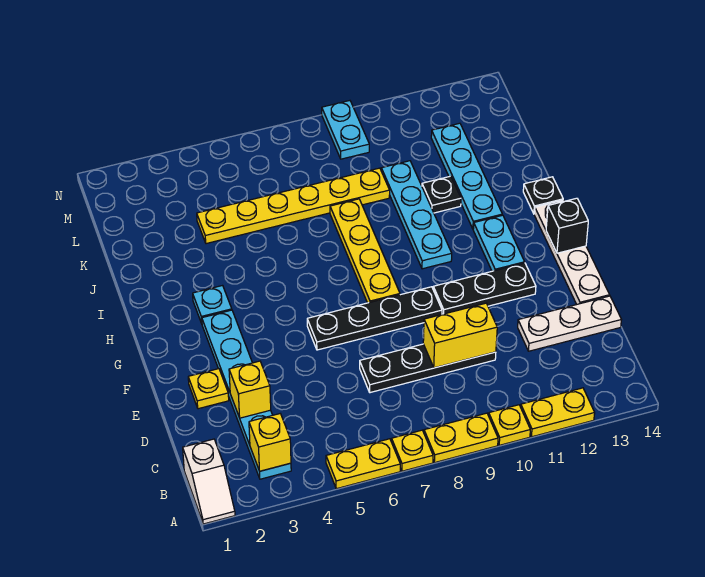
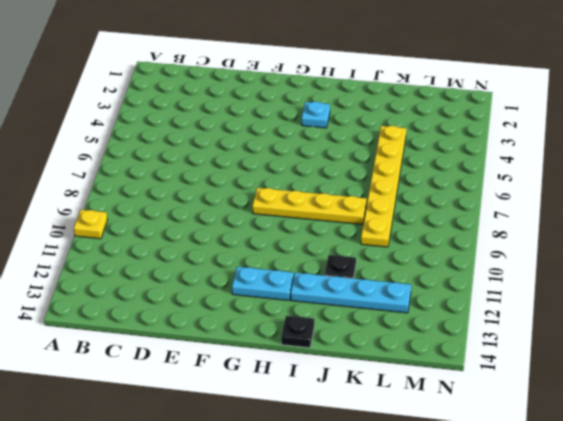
none -> white slope A1:B1 level 1 top B
none -> yellow plate A5:A6 level 1
none -> yellow plate A7 level 1

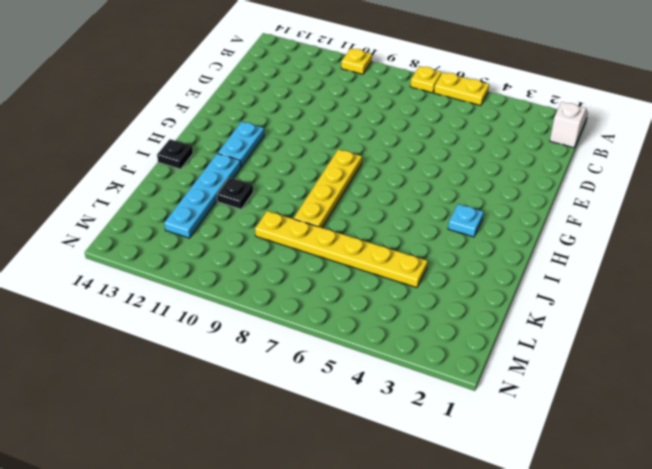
none -> yellow plate A8:A9 level 1
none -> yellow plate A11:A12 level 1
none -> cyan plate B3:G3 level 1

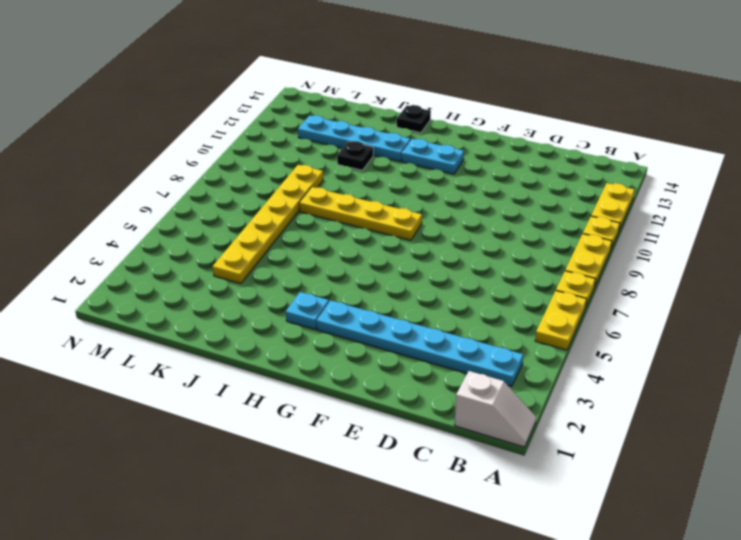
none -> black plate D7:D10 level 1
none -> white plate D12:D14 level 1
none -> yellow plate E2 level 1

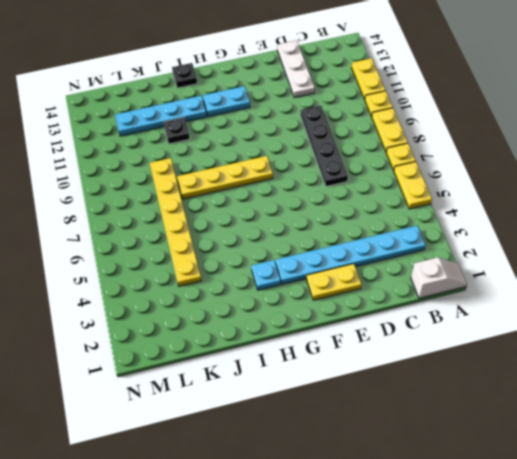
yellow plate E2:F2 level 1 -> yellow plate E2 level 1
none -> white plate E14:H14 level 1
none -> black plate F6:F9 level 1
none -> black plate F10:F12 level 1

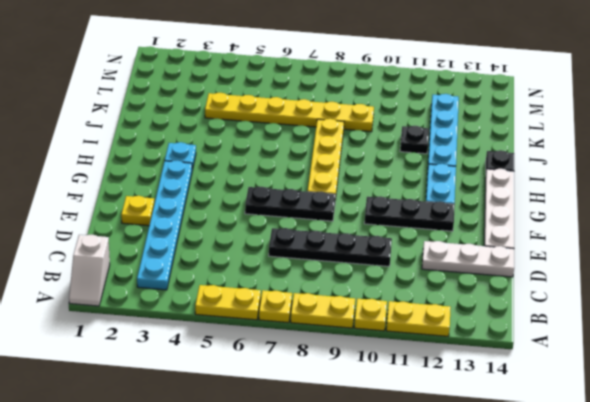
black plate F6:F8 level 1 -> black plate F6:F9 level 1
none -> cyan plate H10:K10 level 1
none -> cyan plate M9:N9 level 1
none -> yellow brick B3 level 2

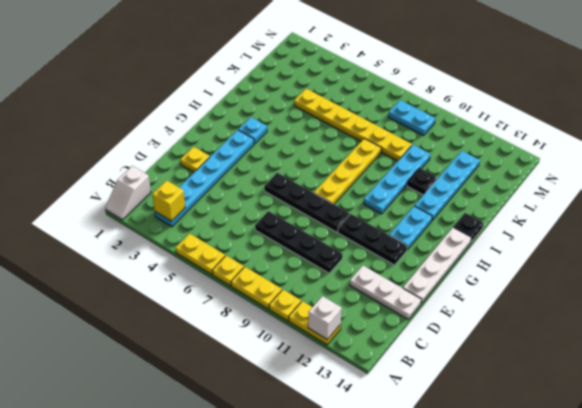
white brick A12 level 2 -> none
cyan plate M8:M9 level 1 -> cyan plate M9:N9 level 1
none -> yellow brick D3 level 2
none -> yellow brick D9:D10 level 2
none -> black brick G14 level 2

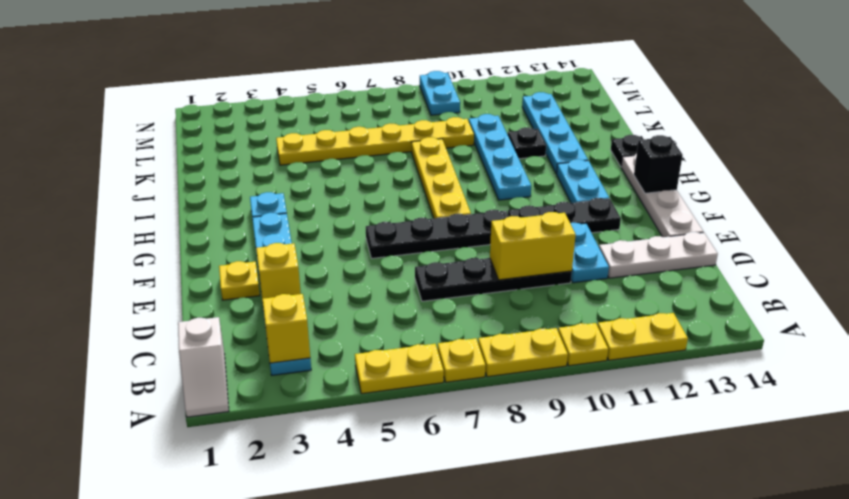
cyan plate D11:E11 level 1 -> none

